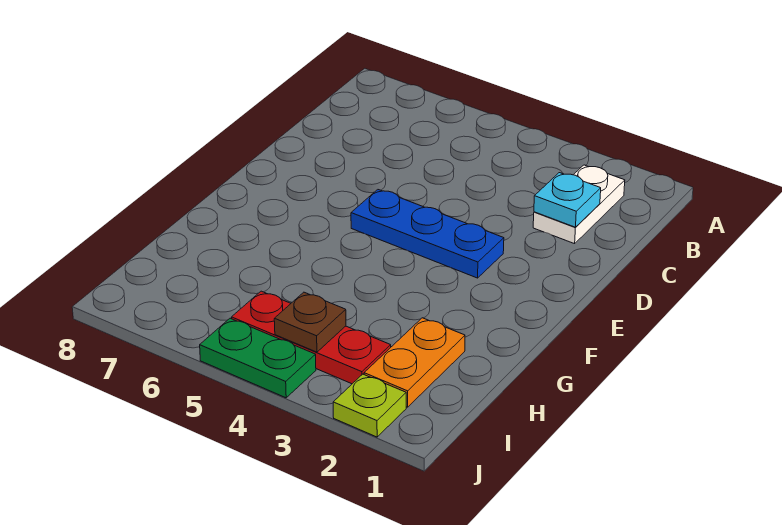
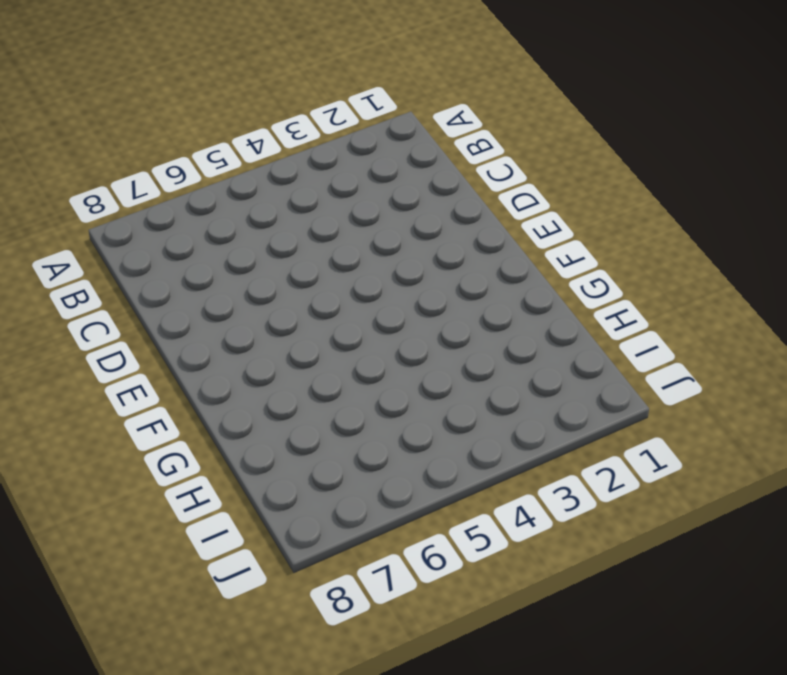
none -> white plate B2:C2 level 1
none -> blue plate E3:E5 level 1

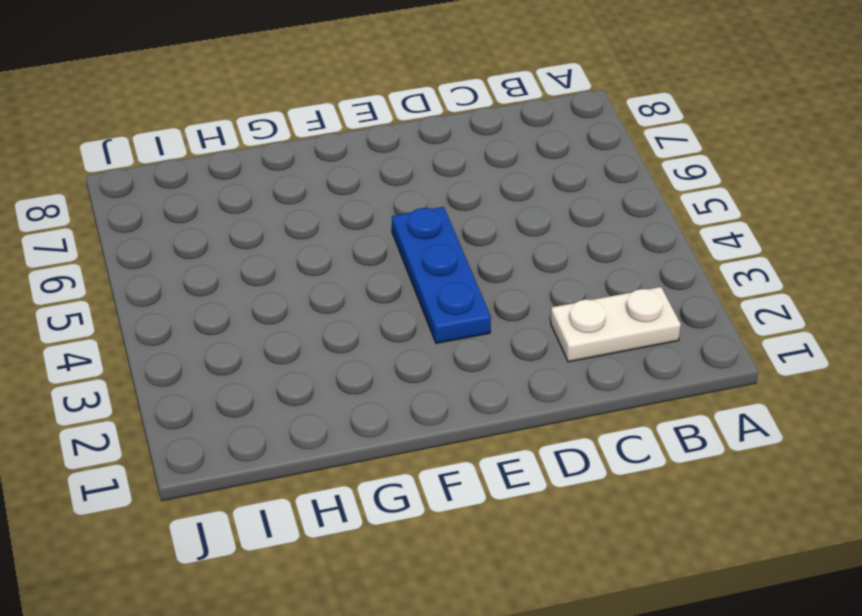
none -> orange plate H2:I2 level 1
none -> red plate I3:I5 level 1

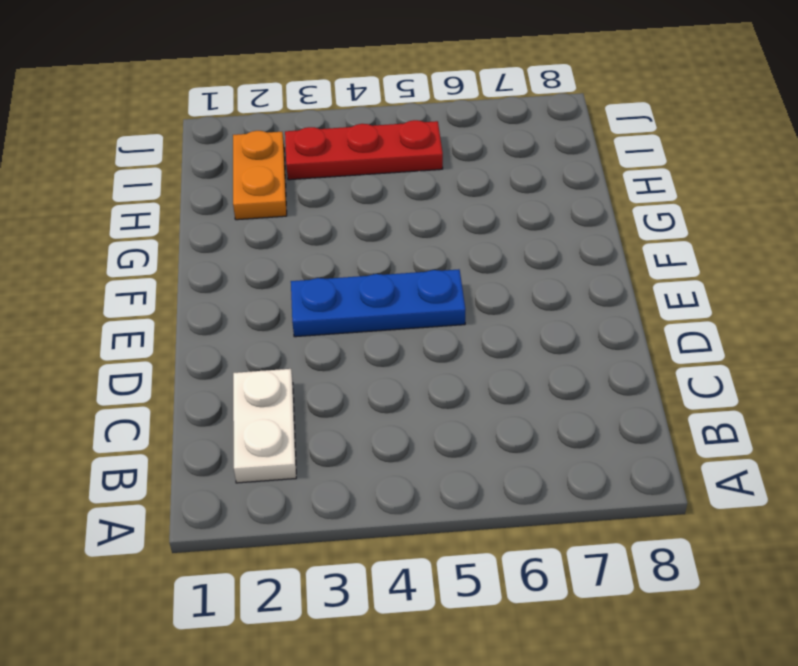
none -> lime plate J2 level 1
none -> green plate J4:J5 level 1

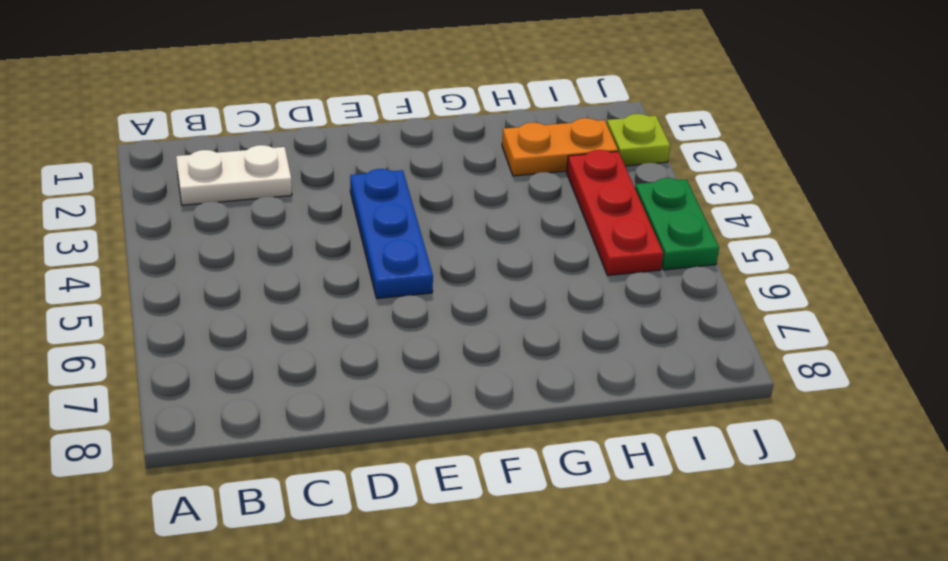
none -> cyan plate C2 level 2
none -> brown plate I4 level 2

